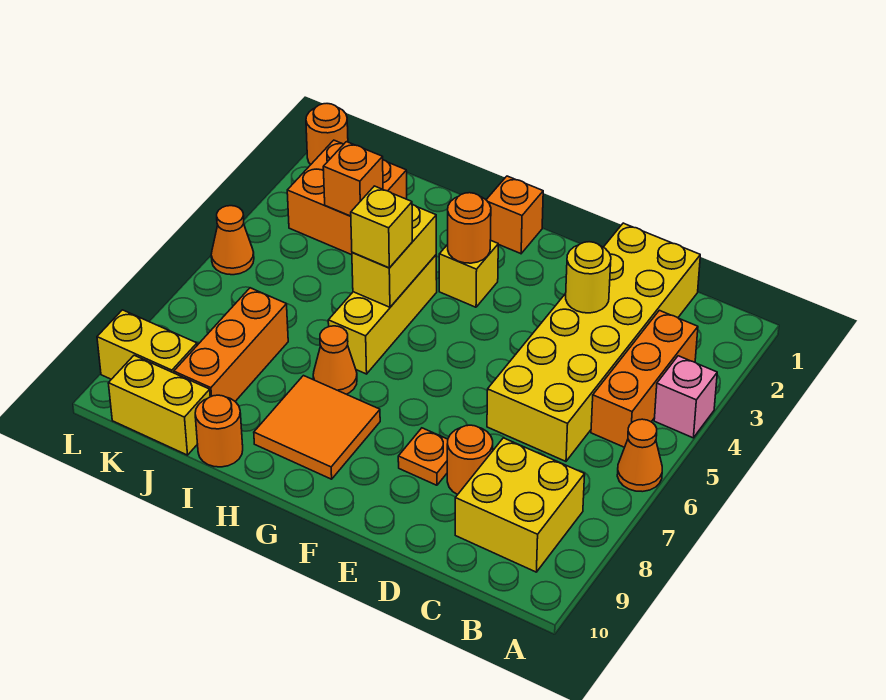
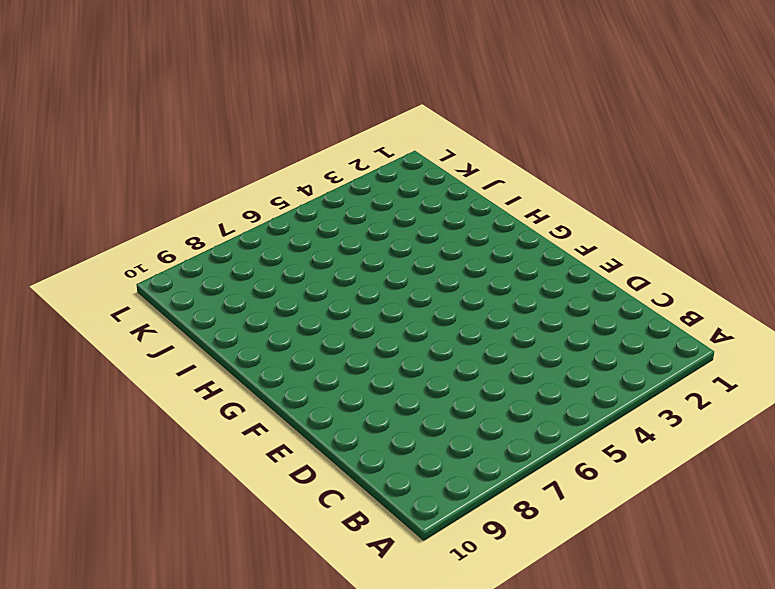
none -> pink brick A4 level 1
none -> orange cone A6 level 1
none -> orange brick B3:B5 level 1

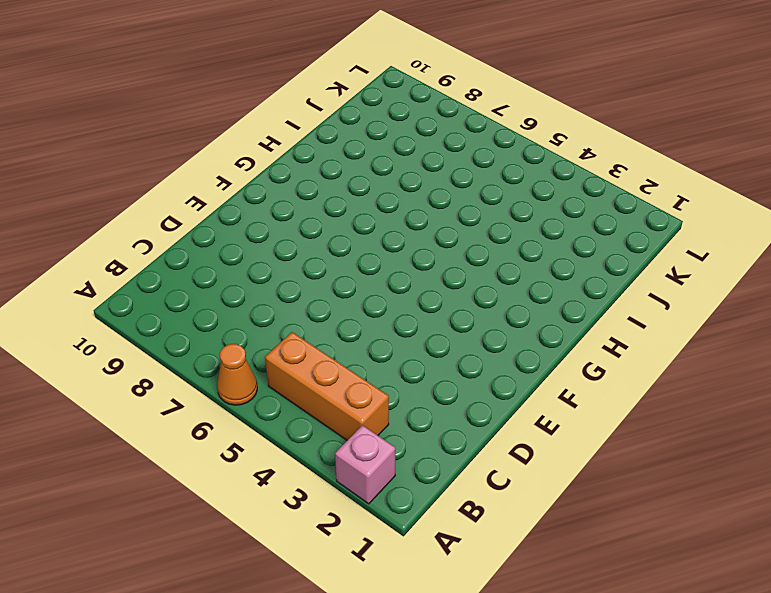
pink brick A2 level 1 -> pink brick A4 level 1
none -> yellow brick B8:C9 level 1
none -> yellow brick C1:D6 level 1
none -> orange round brick D8 level 1

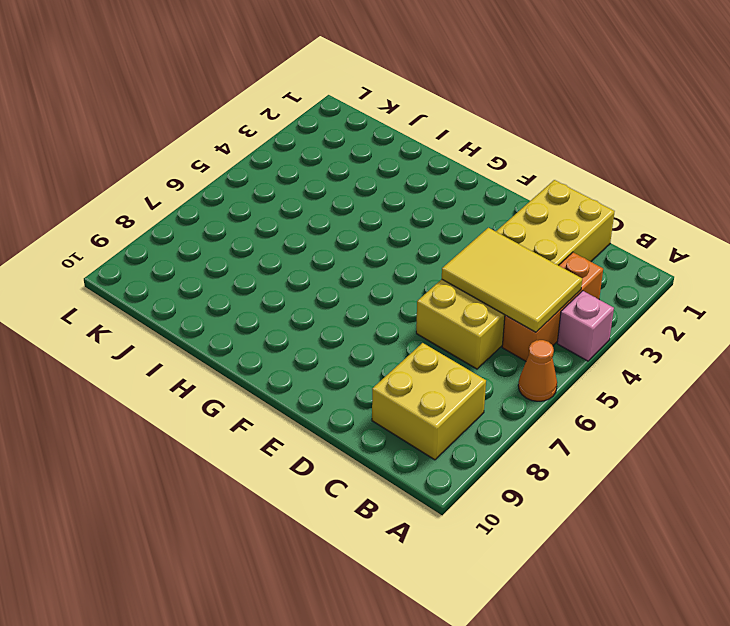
yellow tile B4:D5 level 2 -> none
none -> orange round brick D8 level 1
none -> orange plate E8 level 1
none -> orange brick G1 level 1

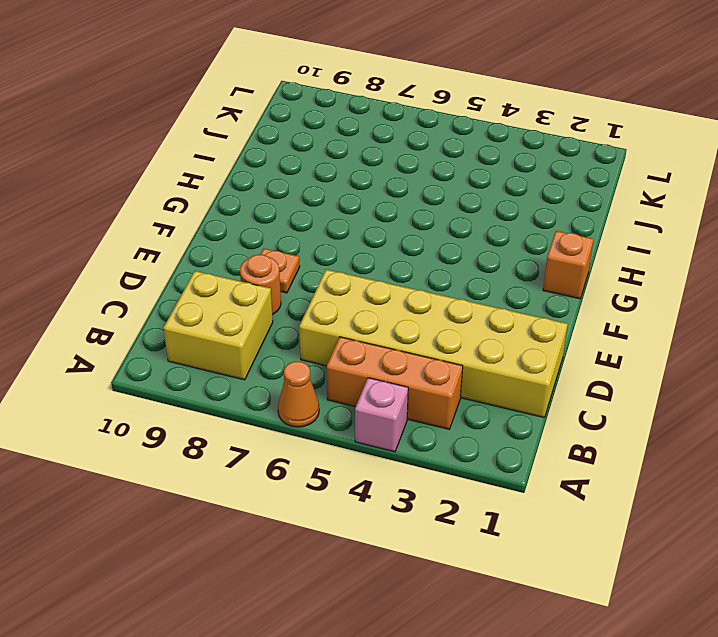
none -> yellow brick G3 level 1
none -> orange tile G8:H9 level 1
none -> yellow brick H4:H6 level 1

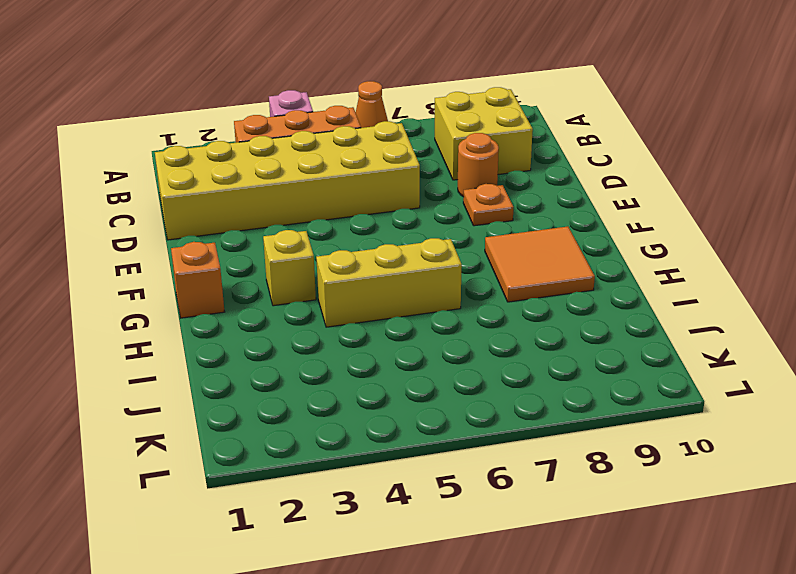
none -> orange cone H7 level 1
none -> orange round brick I10 level 1
none -> orange brick J2:K3 level 1

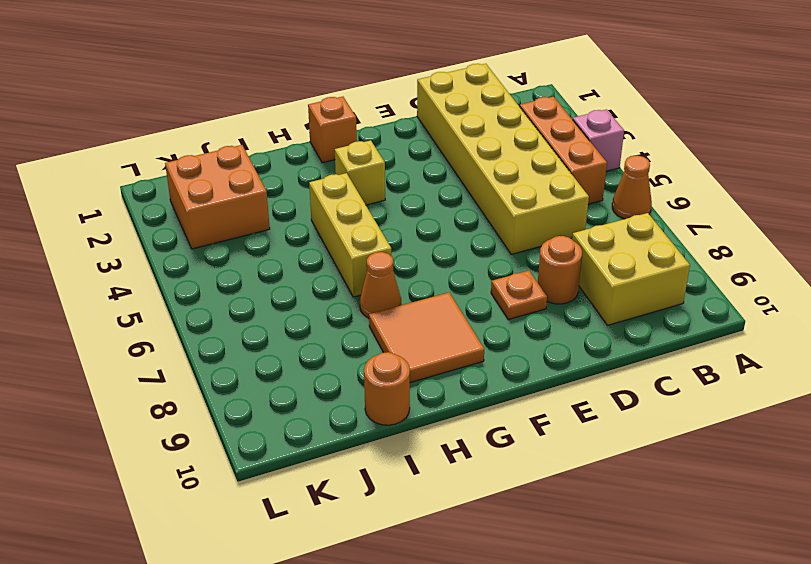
none -> orange brick J7:J9 level 1
none -> yellow brick J10:K10 level 1
none -> yellow brick K9:L9 level 1

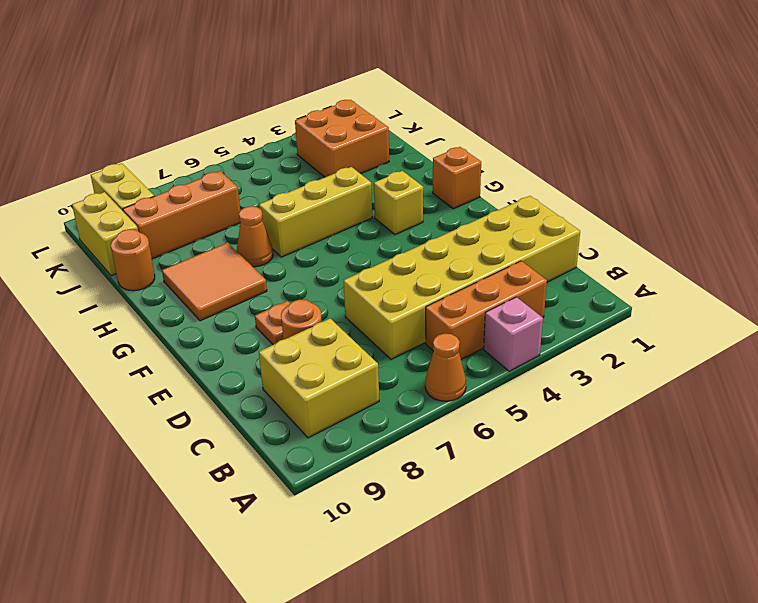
none -> orange round brick L1 level 1
none -> orange cone L5 level 1
none -> yellow round brick D3 level 2

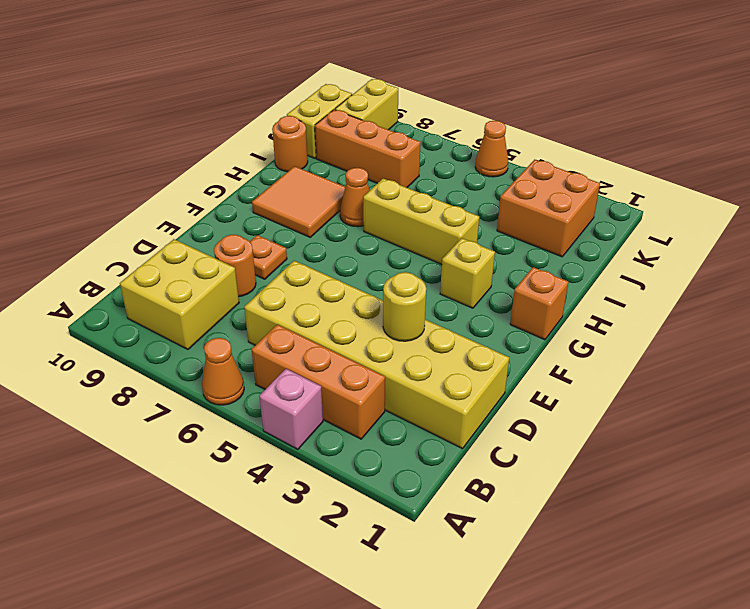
none -> orange round brick L1 level 1
none -> orange round brick G3 level 2
none -> yellow brick H4:H5 level 2

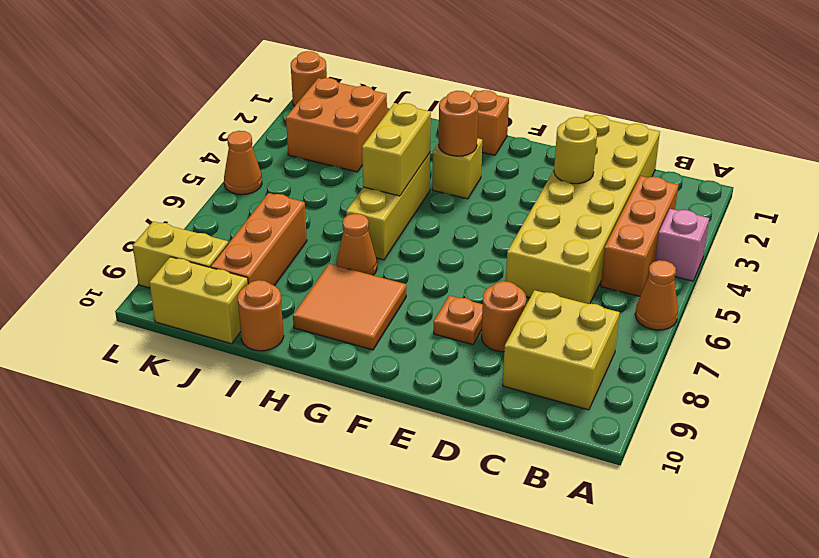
none -> orange brick J3 level 2
none -> yellow brick H5 level 3

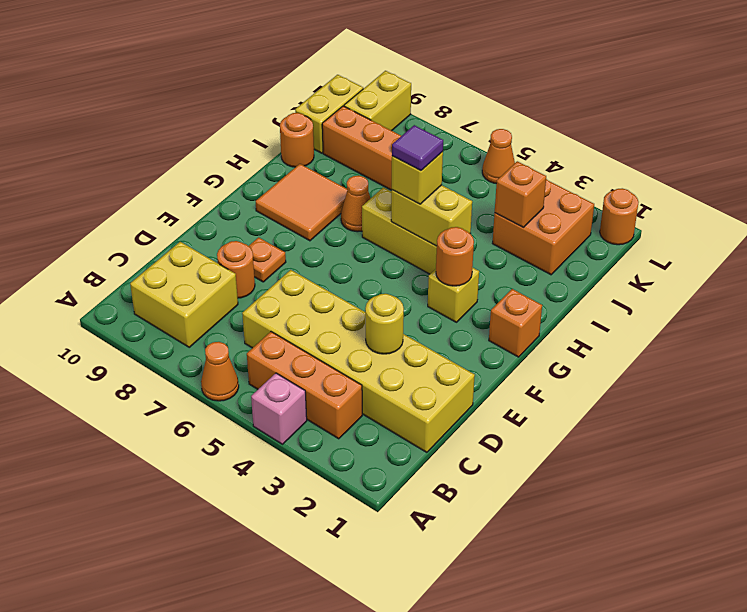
purple tile H5 level 4 -> none

